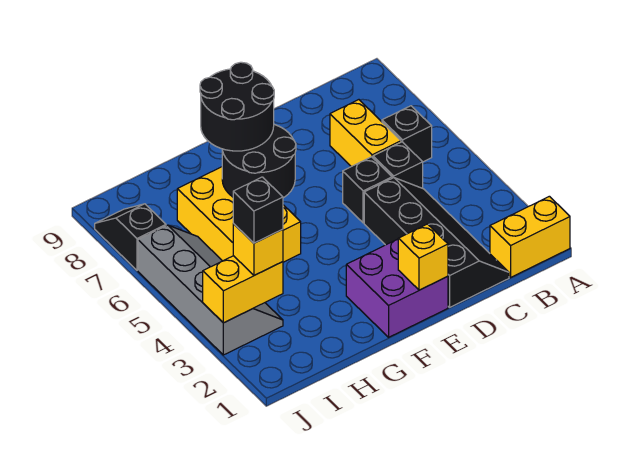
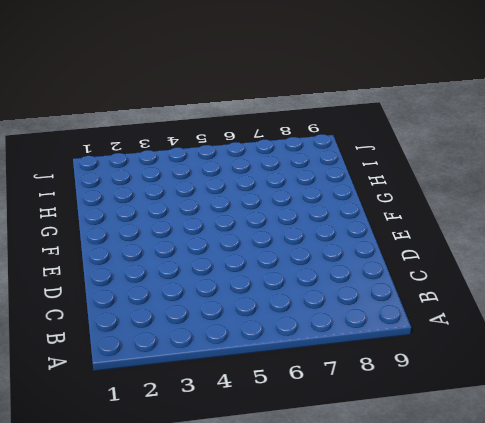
none -> yellow brick A1:B1 level 1
none -> black brick B6 level 1
none -> black slope C1:D4 level 1 top D

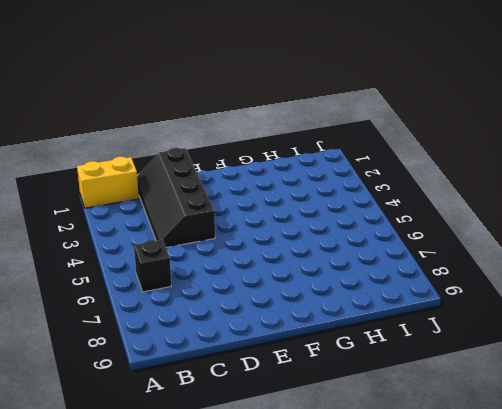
none -> black brick C5 level 1
none -> yellow brick C6:C7 level 1
none -> black brick D5 level 1

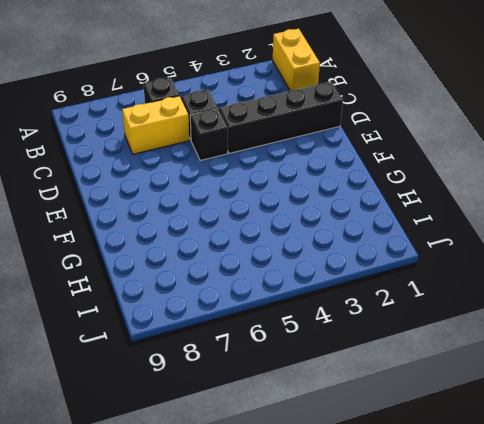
none -> purple brick E1:F2 level 1
none -> yellow brick G5:H7 level 1
none -> grey slope I3:J6 level 1 top J

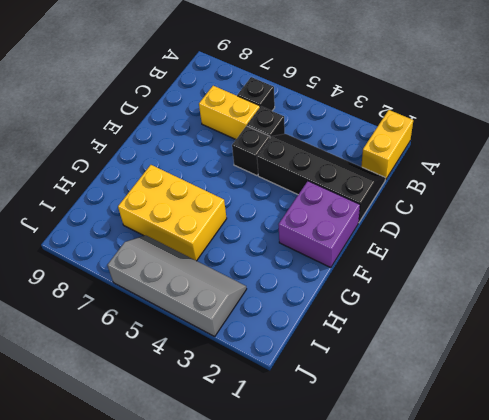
none -> black slope J7:J8 level 1 top 7
none -> yellow brick E1 level 2
none -> black round brick F6:G7 level 2

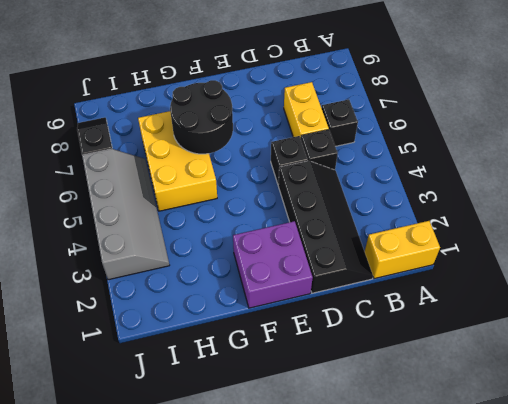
none -> yellow brick E1 level 2
none -> yellow brick I3:J3 level 2
none -> black round brick F7:G8 level 3

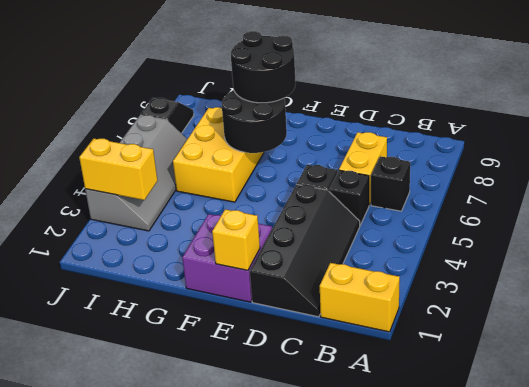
none -> yellow brick I3 level 3
none -> black brick I3 level 4

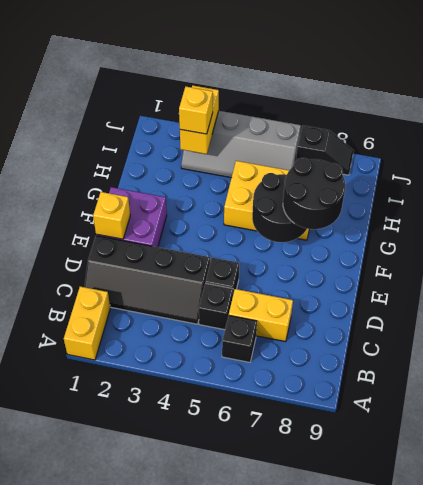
none -> black brick I3 level 4

